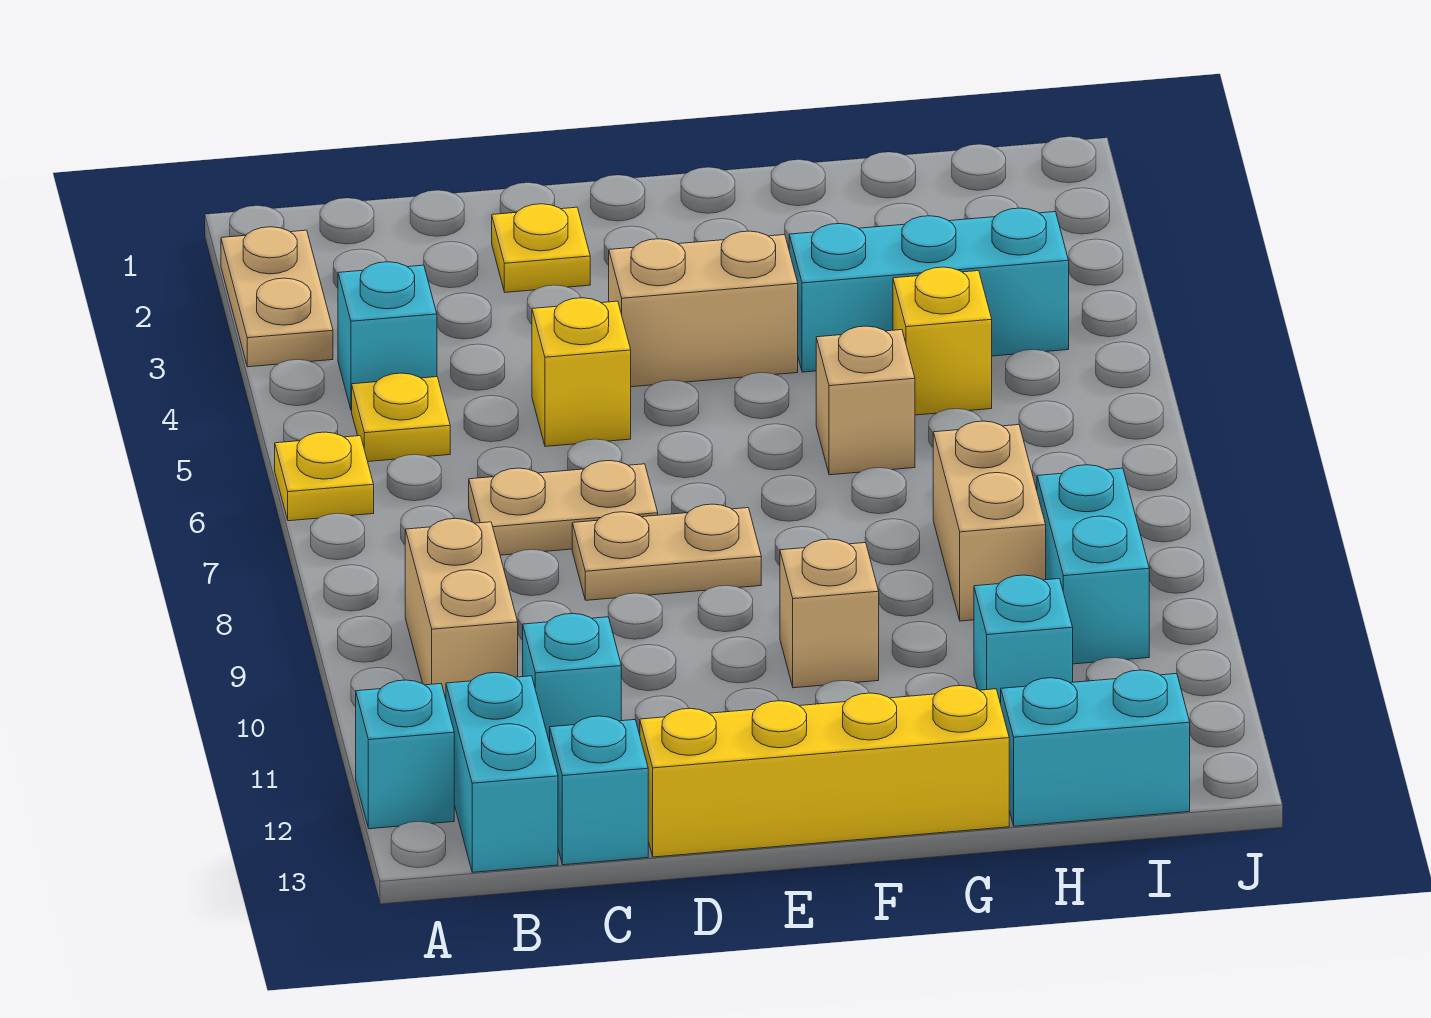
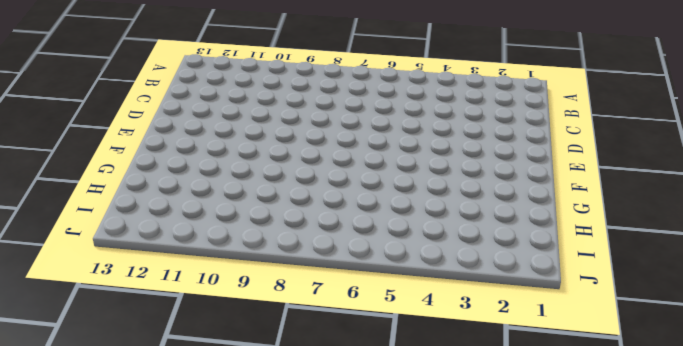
none -> tan plate A2:A3 level 1
none -> yellow plate A6 level 1
none -> cyan brick A12 level 1

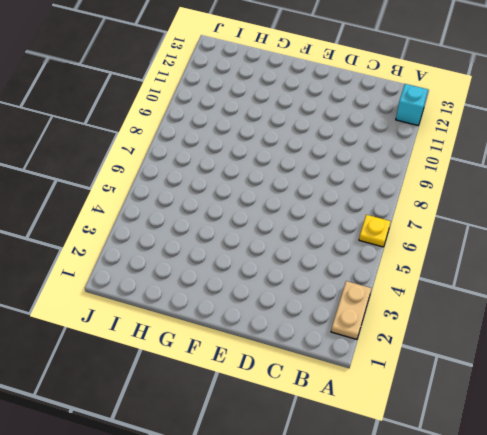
none -> cyan brick B4 level 1
none -> yellow plate B5 level 1
none -> tan brick B9:B10 level 1

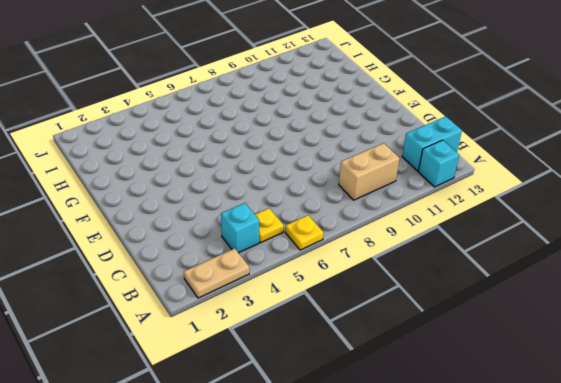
none -> tan plate C7:D7 level 1
none -> cyan brick C11 level 1
none -> cyan brick C13 level 1

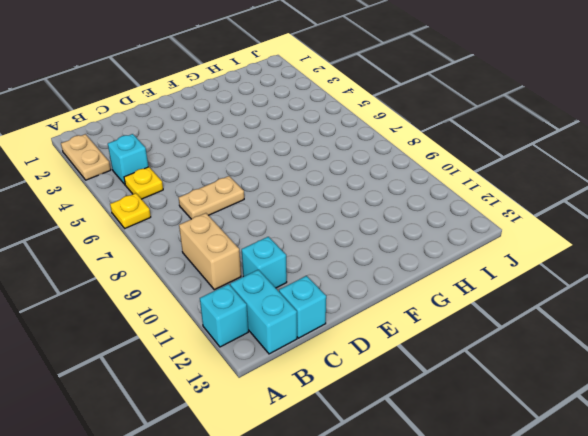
none -> yellow plate D2 level 1
none -> yellow brick D5 level 1
none -> tan plate D8:E8 level 1

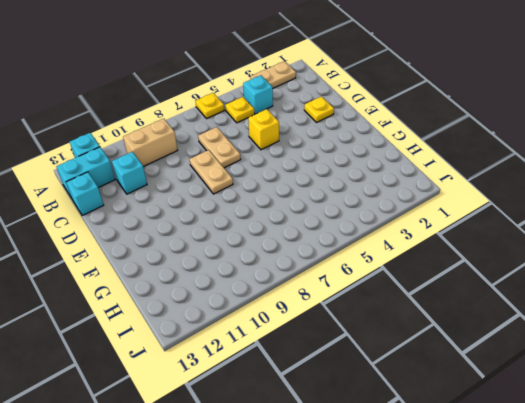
none -> yellow brick D13:G13 level 1
none -> tan brick E4:F4 level 1
none -> tan brick F10 level 1

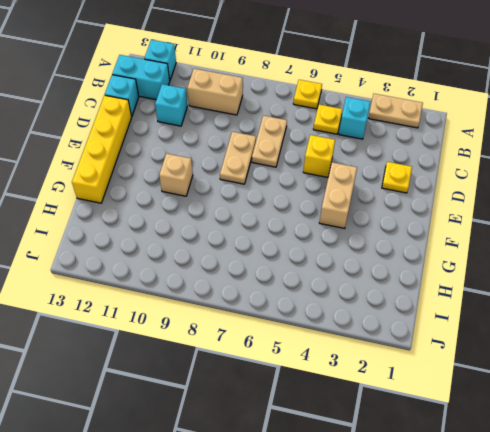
none -> cyan brick G4:I4 level 1
none -> tan brick G6 level 1
none -> yellow brick H5 level 1

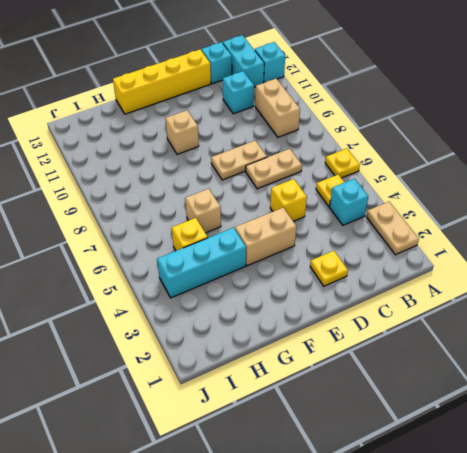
none -> tan brick H8:H9 level 1
none -> cyan brick H11 level 1
none -> cyan brick H13:I13 level 1

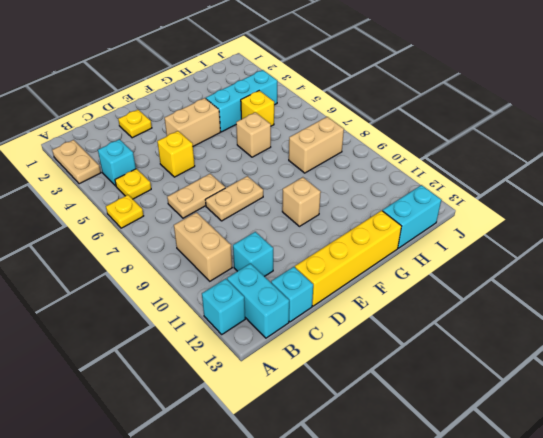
tan brick H8:I8 level 1 -> tan brick H8:H9 level 1
none -> cyan brick H11 level 1
none -> cyan brick I9:I10 level 1

